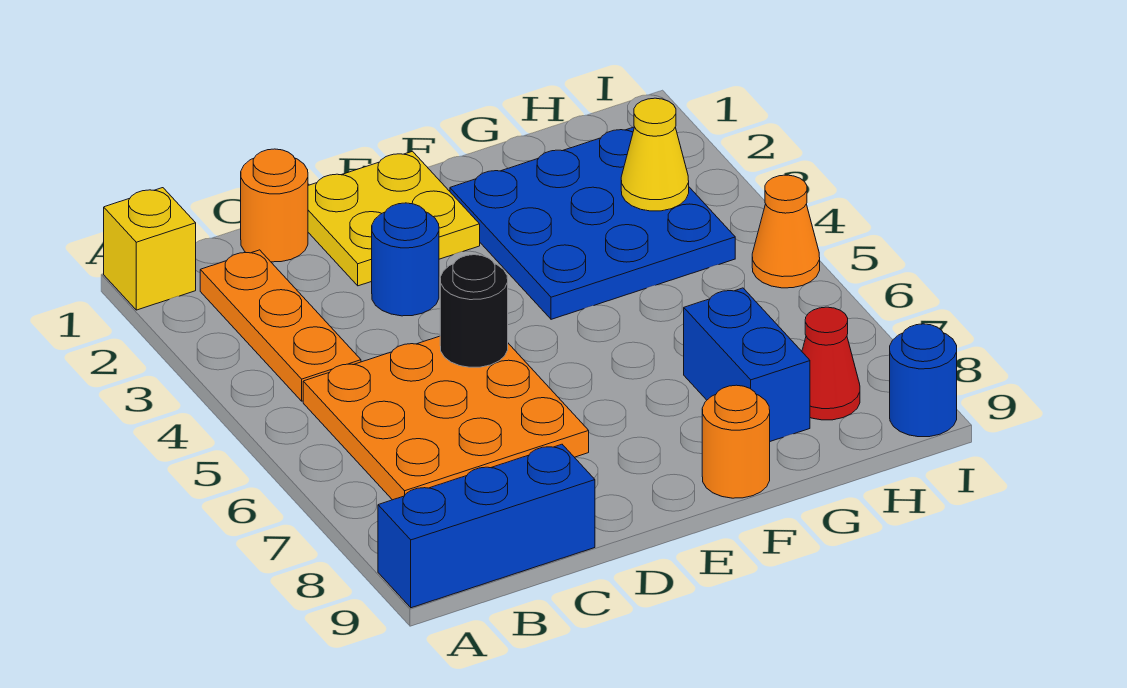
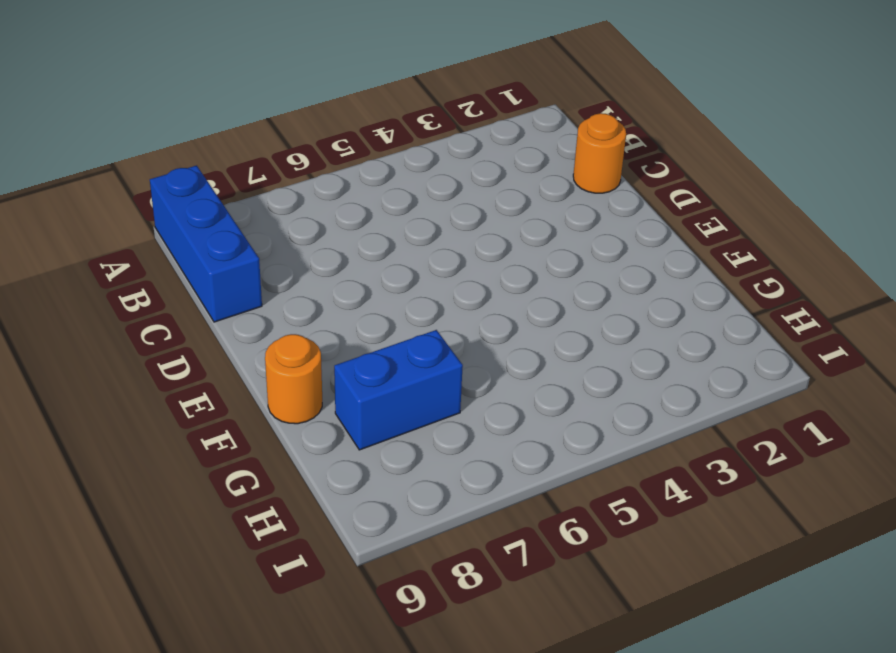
none -> yellow brick A1 level 1
none -> orange plate B2:B4 level 1
none -> orange plate B5:D7 level 1

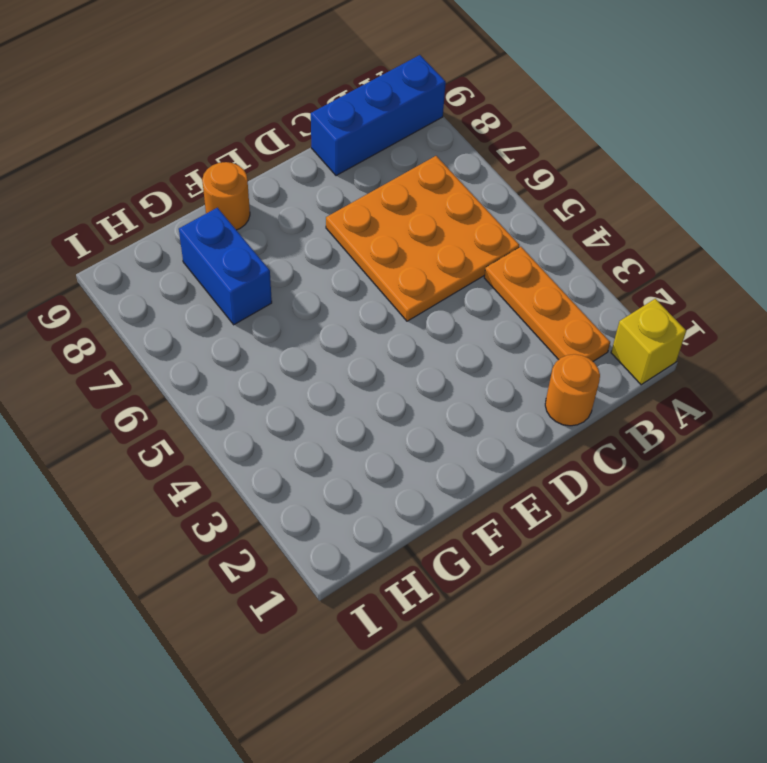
none -> yellow plate D1:E2 level 1
none -> blue round brick D3 level 1
none -> blue plate F2:H4 level 1

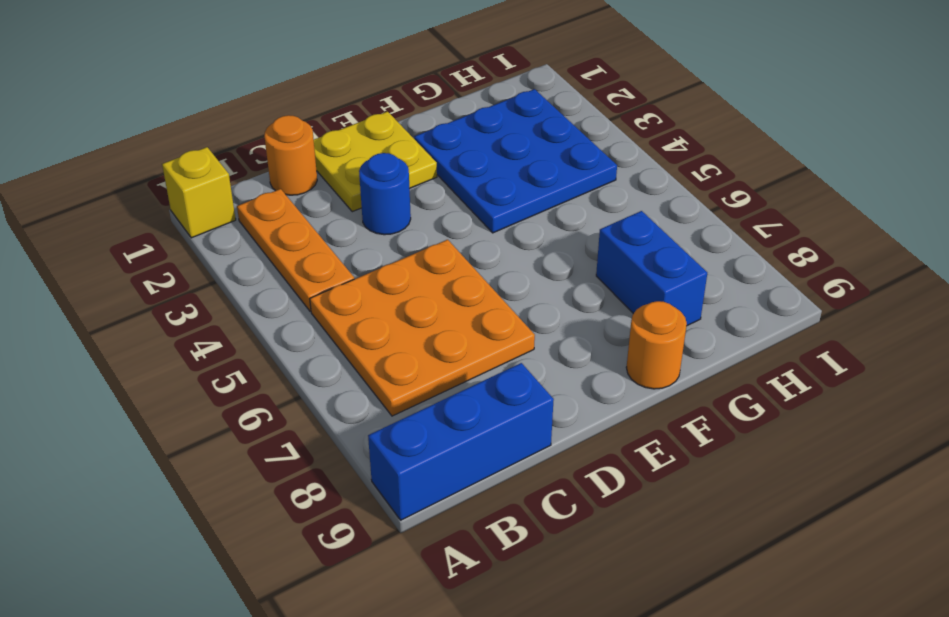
none -> red cone H8 level 1
none -> orange cone I5 level 1
none -> blue round brick I9 level 1

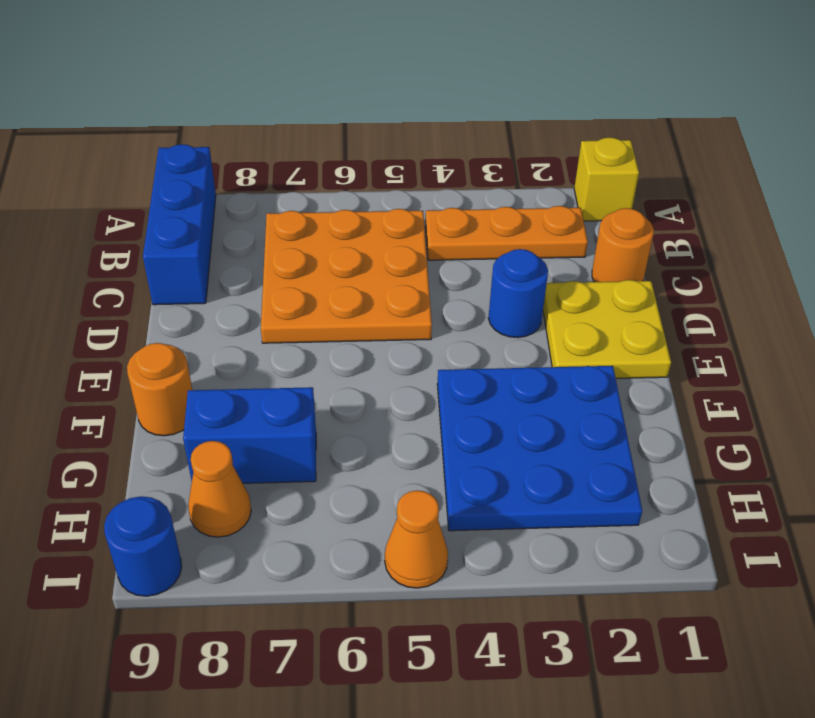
orange cone H8 level 1 -> red cone H8 level 1
none -> black round brick D5 level 2
none -> yellow cone H3 level 2

